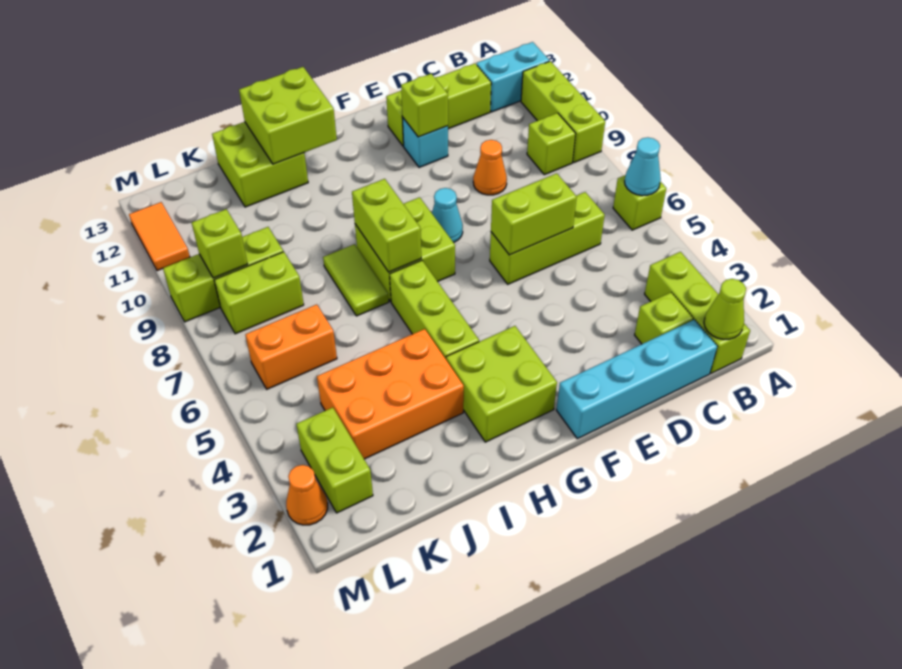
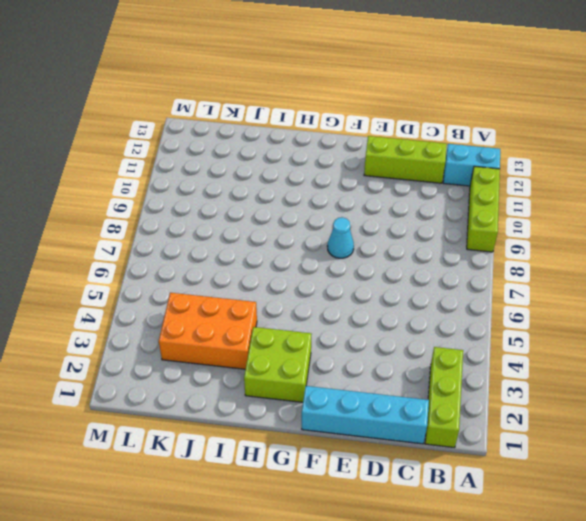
none -> lime brick A6 level 1
none -> lime brick B9 level 1
none -> lime brick C2 level 1
none -> lime brick C6:E6 level 1

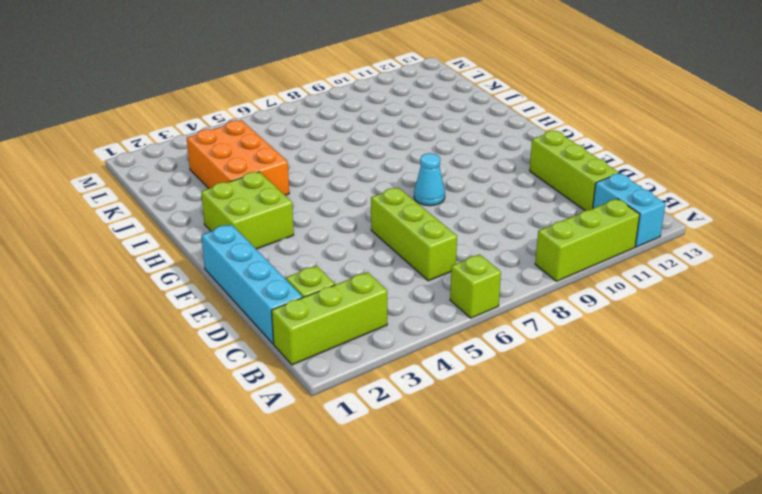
none -> lime brick B9 level 1
none -> orange cone D9 level 1
none -> cyan brick E11 level 1
none -> lime brick G7:H8 level 1

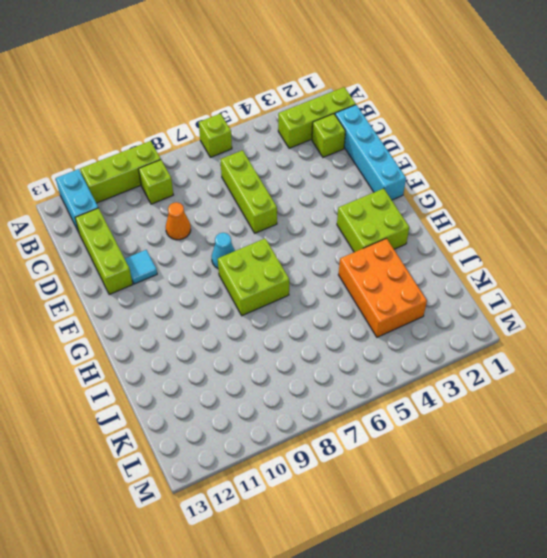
cyan tile E11 level 1 -> cyan brick E11 level 1
none -> lime brick H4:H6 level 1
none -> lime tile I7:I8 level 1
none -> lime brick I12:J13 level 1
none -> orange brick K6:L6 level 1

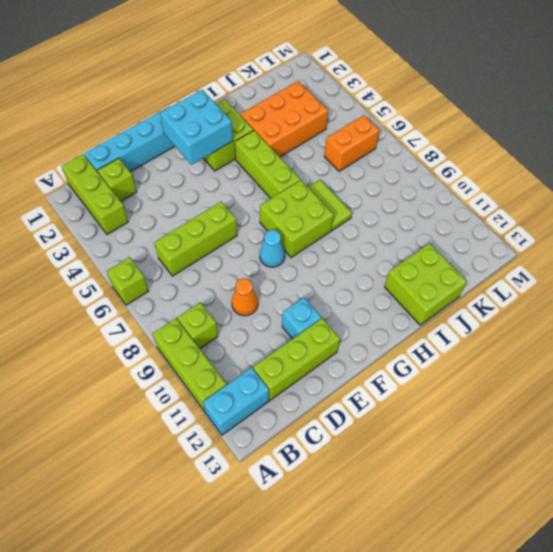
cyan brick F2:G3 level 2 -> none
none -> lime brick K8:L8 level 1
none -> lime brick K9:M9 level 1
none -> lime brick L2:L3 level 1
none -> orange cone M2 level 1

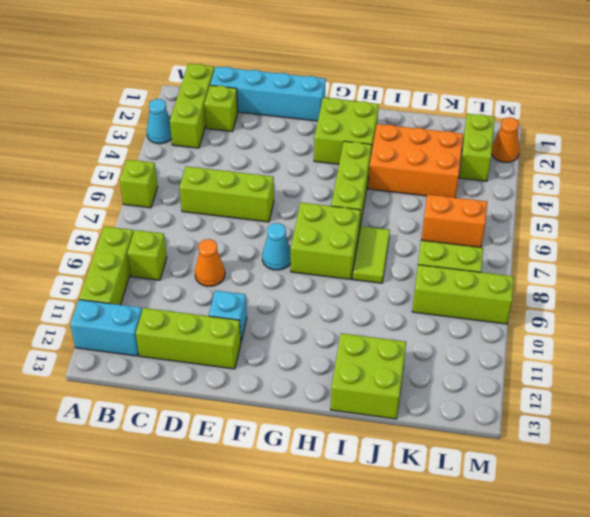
cyan cone A3 level 1 -> cyan cone A6 level 2
none -> orange tile M11:M12 level 1
none -> lime cone B1 level 2
none -> lime brick D6:E6 level 2
none -> lime brick E11 level 2

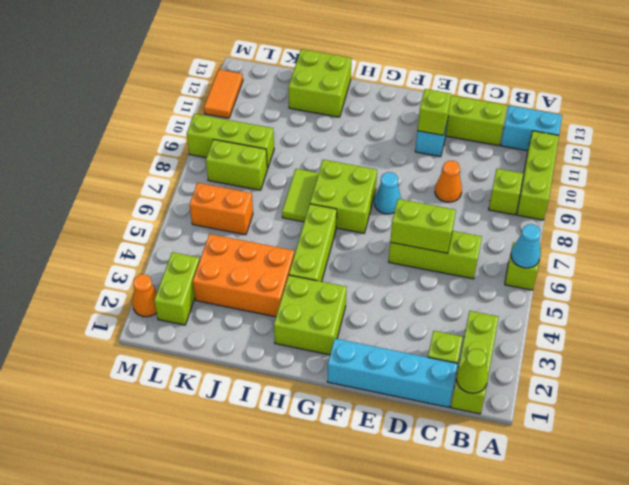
none -> lime brick H7:H8 level 2
none -> lime brick H12:I13 level 2
none -> lime brick L9 level 2

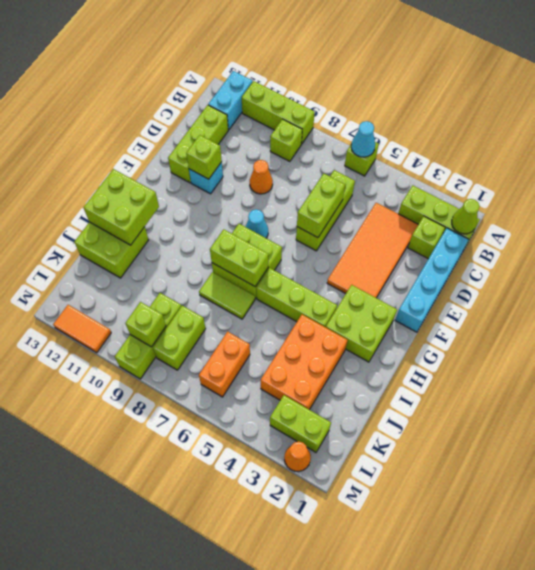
orange tile C3:F4 level 1 -> none

